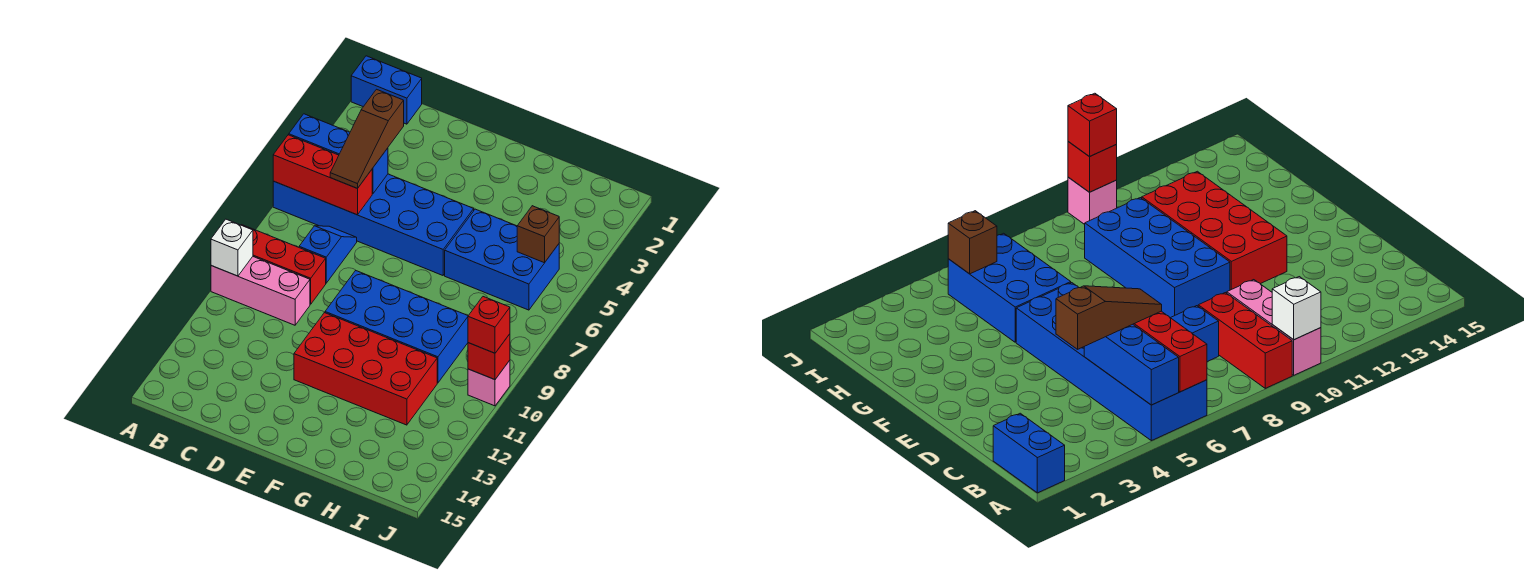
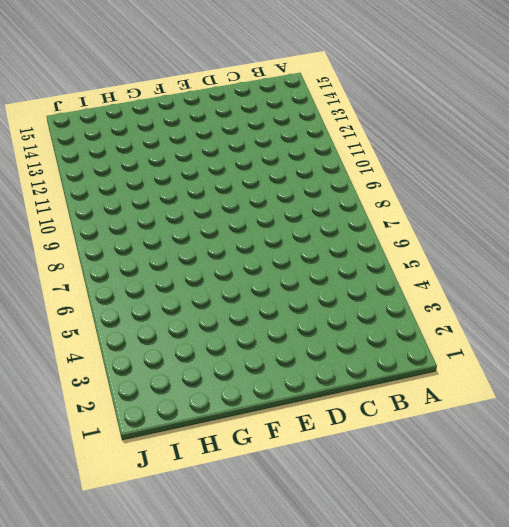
none -> blue brick A1:B1 level 1
none -> blue brick A5:F6 level 1
none -> red brick A9:C9 level 1

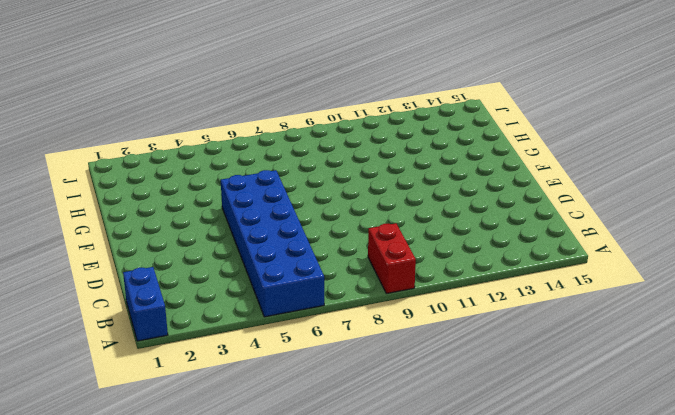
red brick A9:B9 level 1 -> red brick A9:C9 level 1
none -> pink brick A10:C10 level 1
none -> blue slope C7:C8 level 1 top 8
none -> blue brick E9:H10 level 1

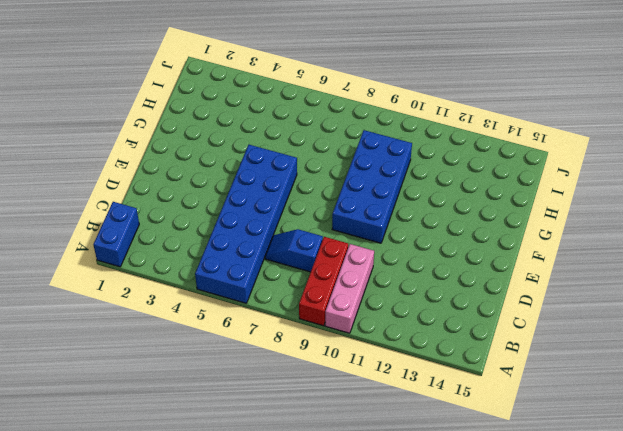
none -> red brick E11:H12 level 1
none -> blue brick G5:I6 level 1
none -> pink brick J10 level 1

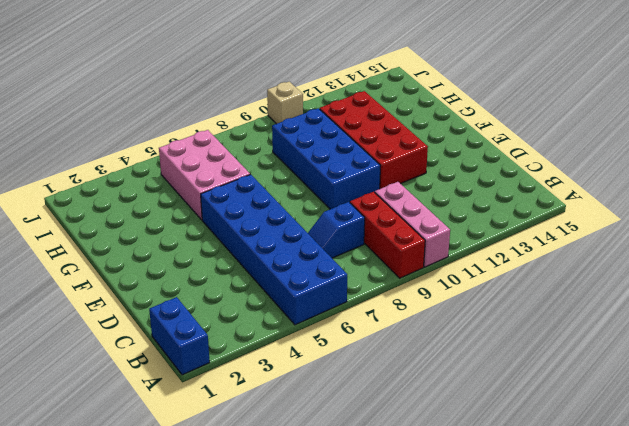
pink brick G5:I6 level 1 -> blue brick G5:I6 level 1
tan brick J10 level 1 -> pink brick J10 level 1
none -> blue brick A5:C5 level 2
none -> red brick A6:C6 level 2
none -> white brick A10 level 2

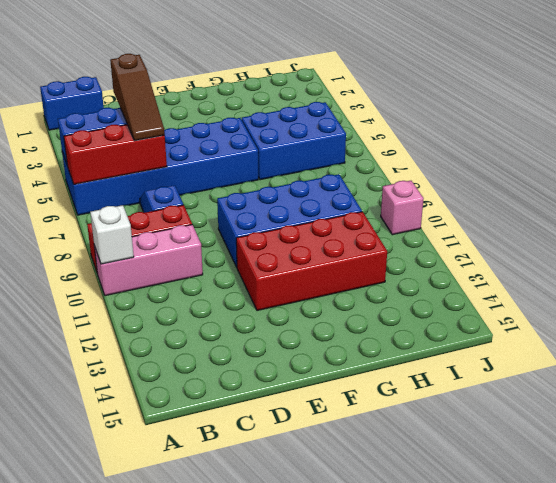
none -> brown brick I5 level 2
none -> red brick J10 level 2
none -> red brick J10 level 3

